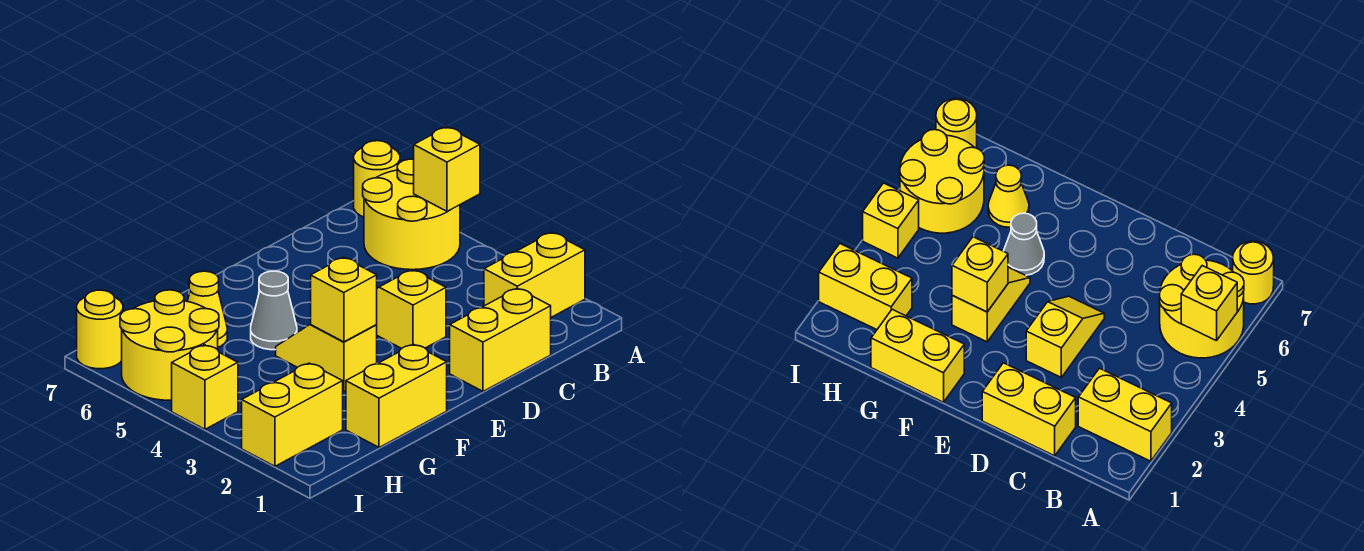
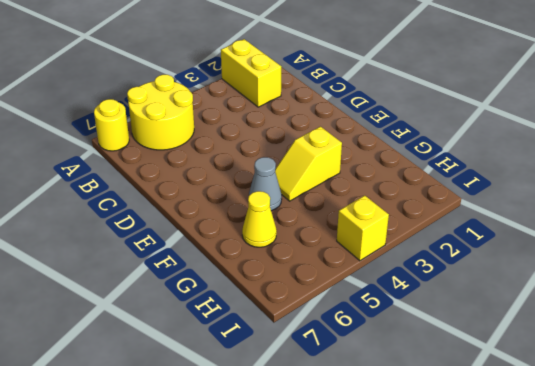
none -> yellow brick C1:D1 level 1
none -> yellow slope D3:D4 level 1 top 3
none -> yellow brick F1:G1 level 1

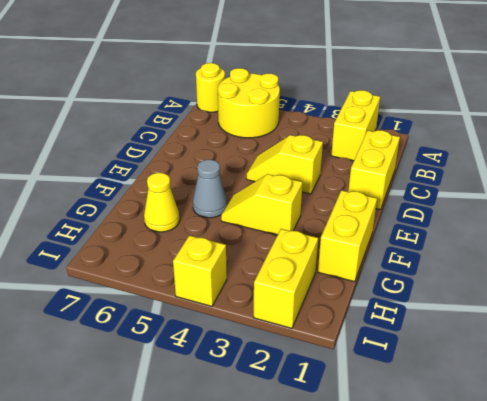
none -> yellow round brick H5:I6 level 1
none -> yellow round brick I7 level 1
none -> yellow brick A5 level 2

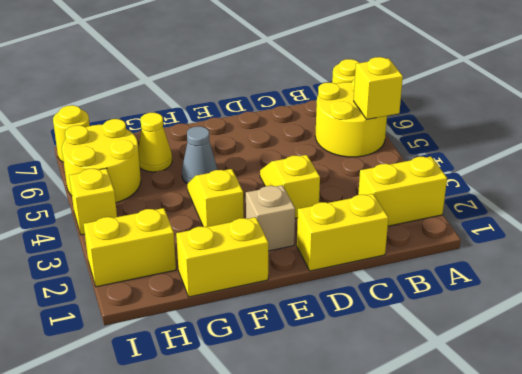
tan brick E2 level 1 -> none
none -> yellow brick F3 level 2

